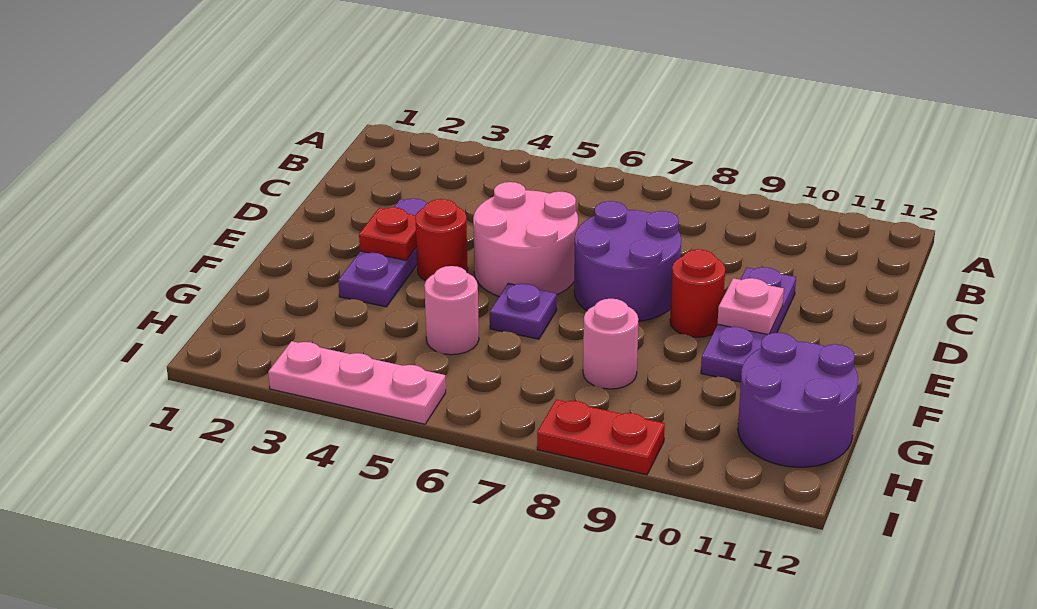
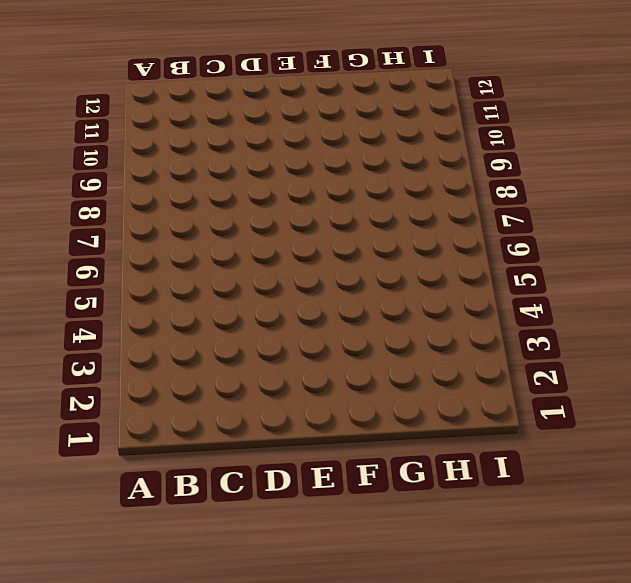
none -> purple plate D3:F3 level 1
none -> pink round brick D5:E6 level 1
none -> purple round brick D7:E8 level 1

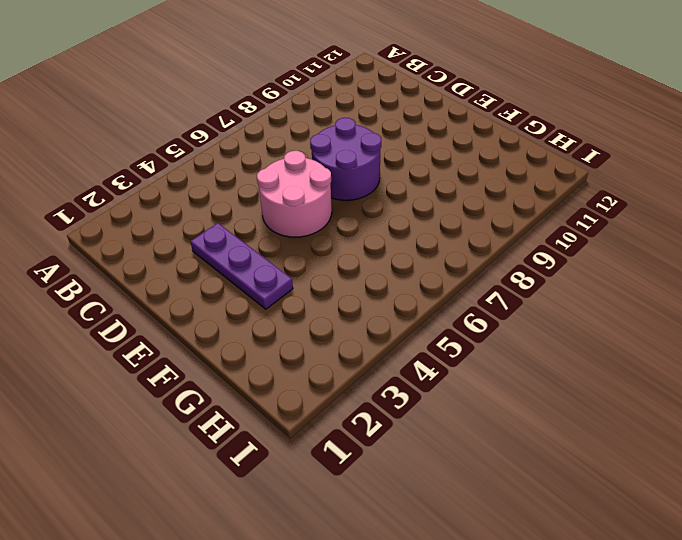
none -> purple plate D10:F10 level 1
none -> red round brick E4 level 1
none -> red round brick E9 level 1

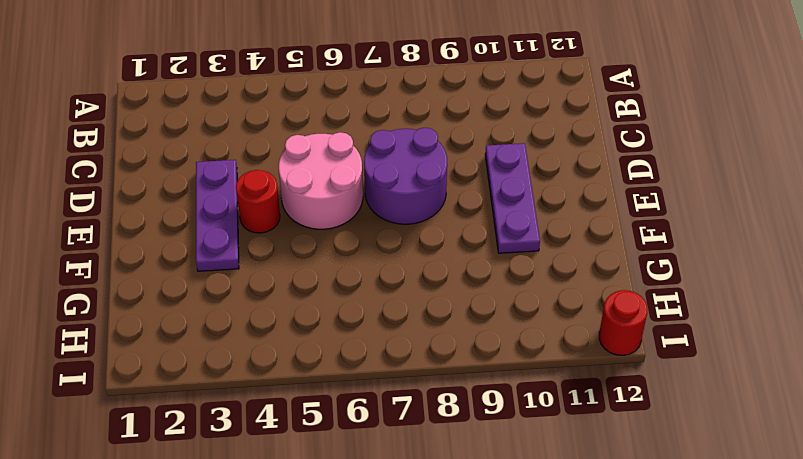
red round brick I12 level 1 -> red round brick E9 level 1
none -> purple plate F6 level 1
none -> pink round brick G5 level 1
none -> pink round brick G8 level 1

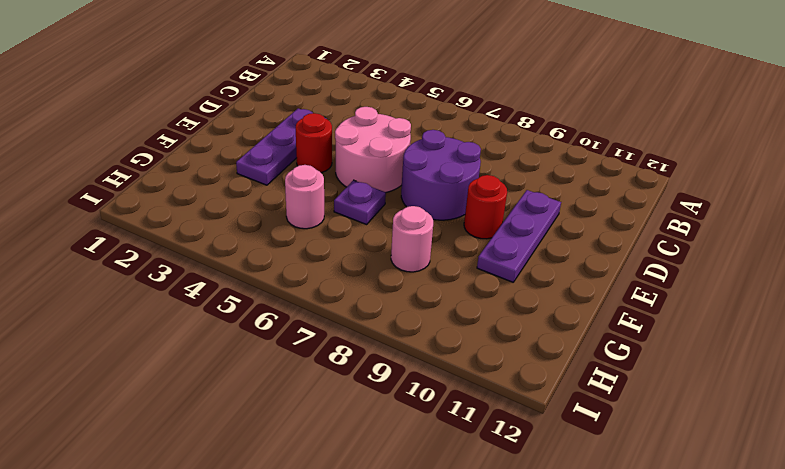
none -> purple round brick G11:H12 level 1
none -> pink plate I3:I5 level 1
none -> red plate I8:I9 level 1

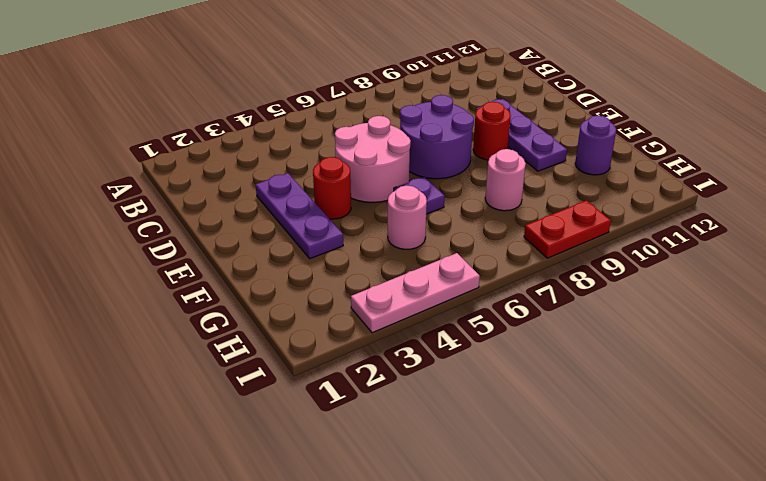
purple round brick G11 level 1 -> purple round brick G11:H12 level 1
none -> red plate E3 level 2
none -> pink plate E10 level 2

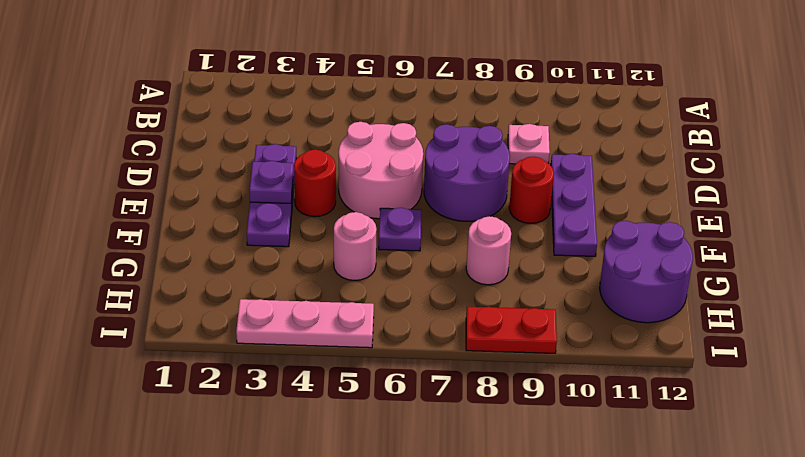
pink plate C9 level 1 -> pink plate E10 level 2
purple plate E3 level 2 -> red plate E3 level 2

